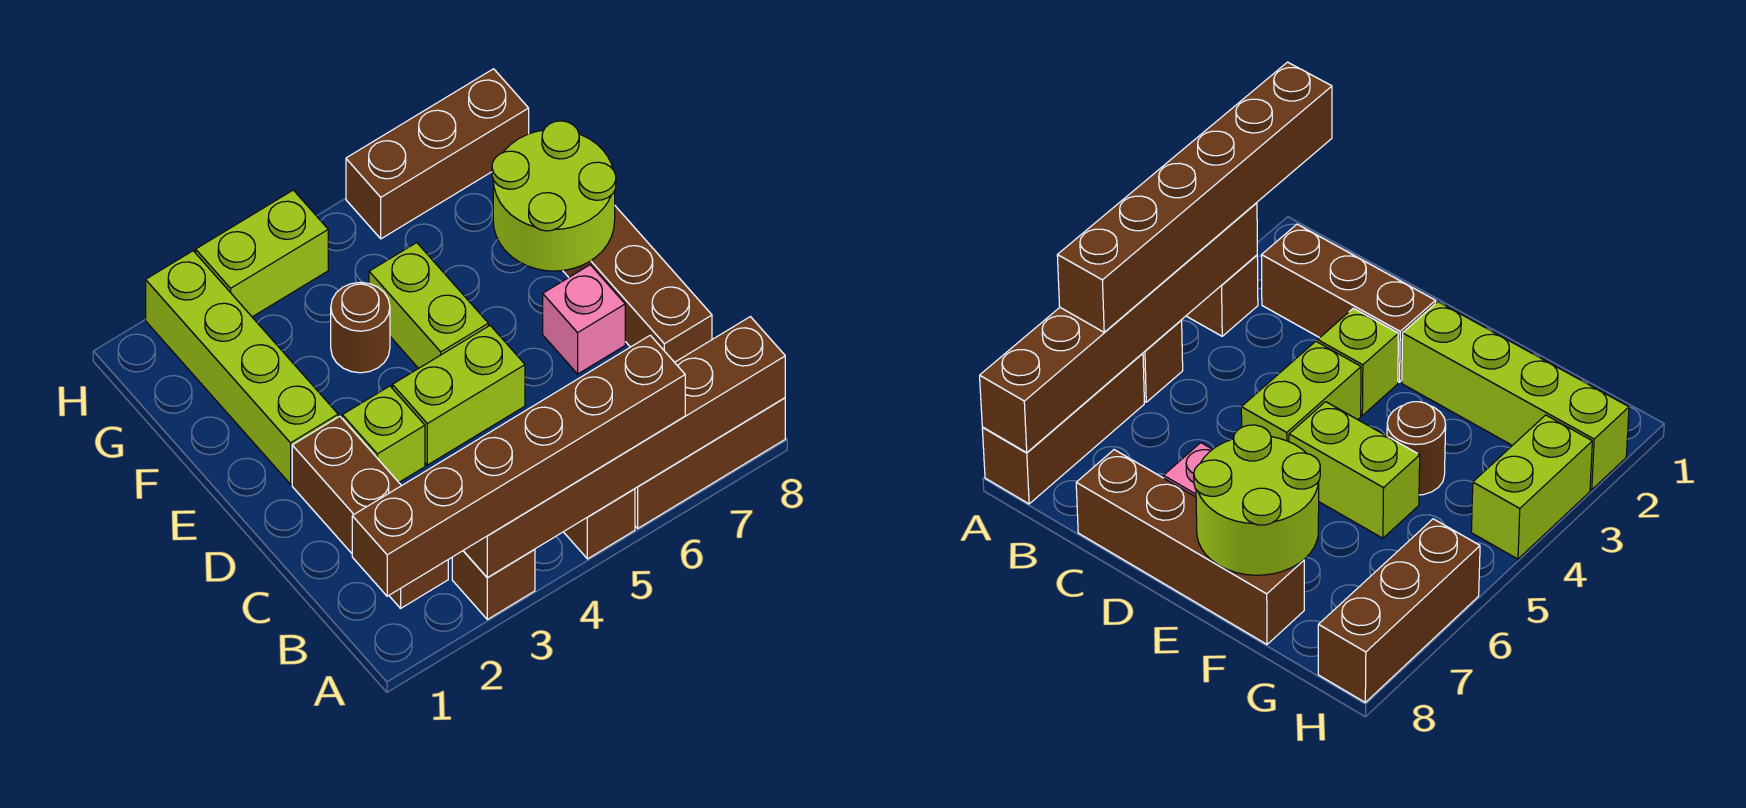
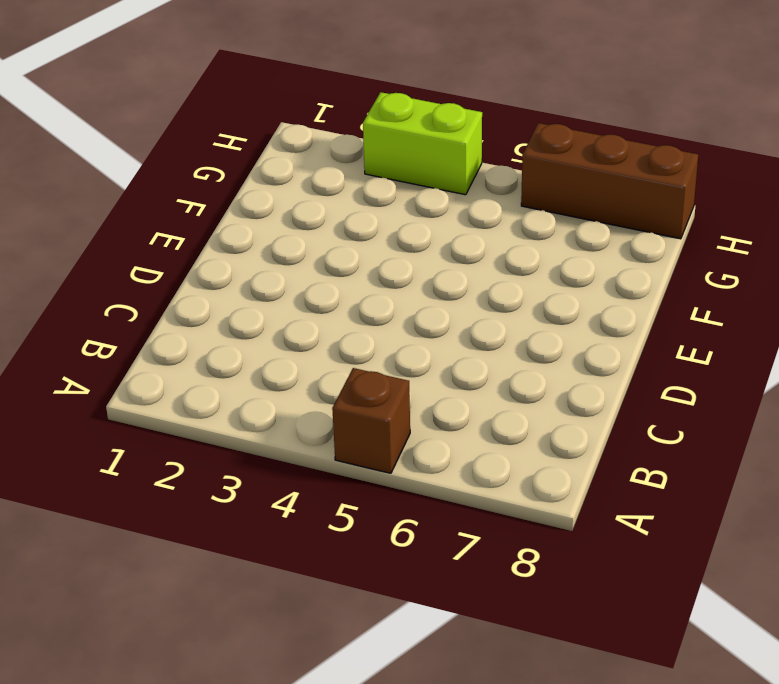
none -> brown brick A3 level 1
none -> brown brick A6:A8 level 1
none -> brown brick B2:D2 level 1

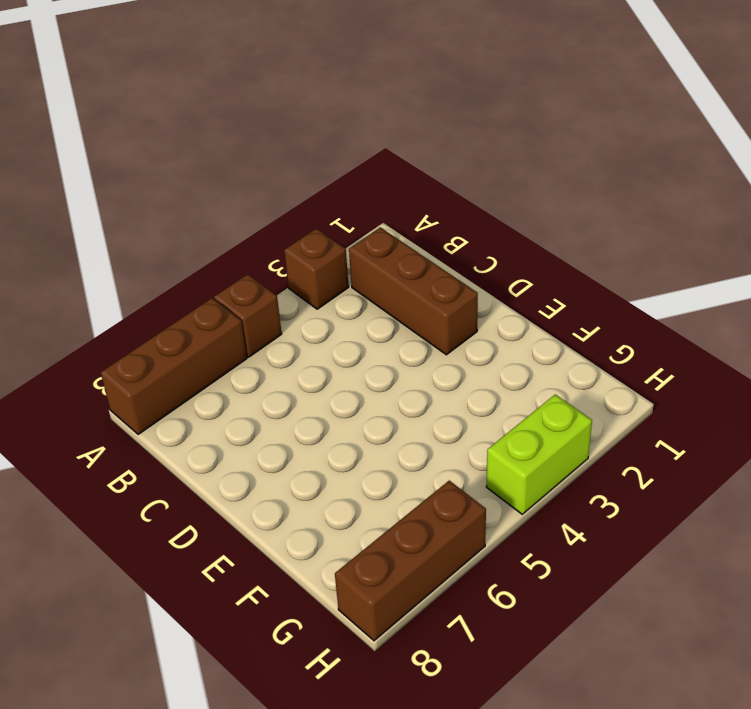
none -> brown brick C8:F8 level 1
none -> lime brick D3 level 1
none -> lime brick D4:D5 level 1

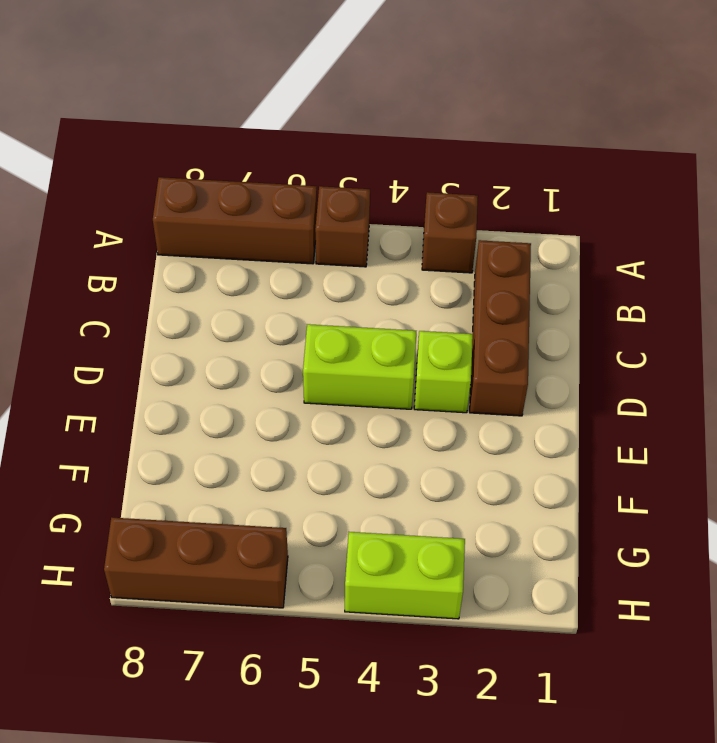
none -> brown brick C8:F8 level 1
none -> pink brick D7 level 1
none -> lime brick E2:H2 level 1

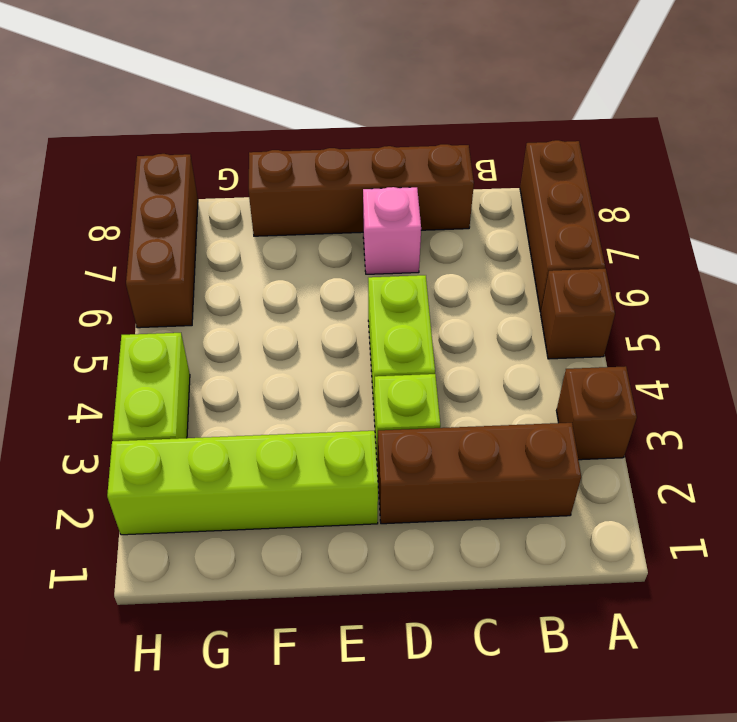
none -> lime brick E5:F5 level 1
none -> brown round brick F4 level 1
none -> brown brick A3:A8 level 2

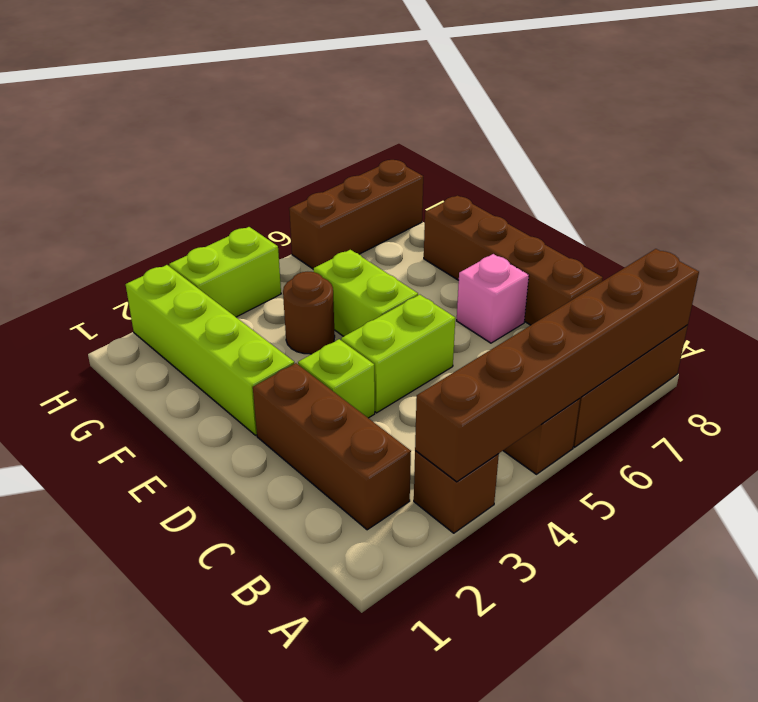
none -> lime round brick E7:F8 level 2
none -> brown brick A1:A6 level 3

